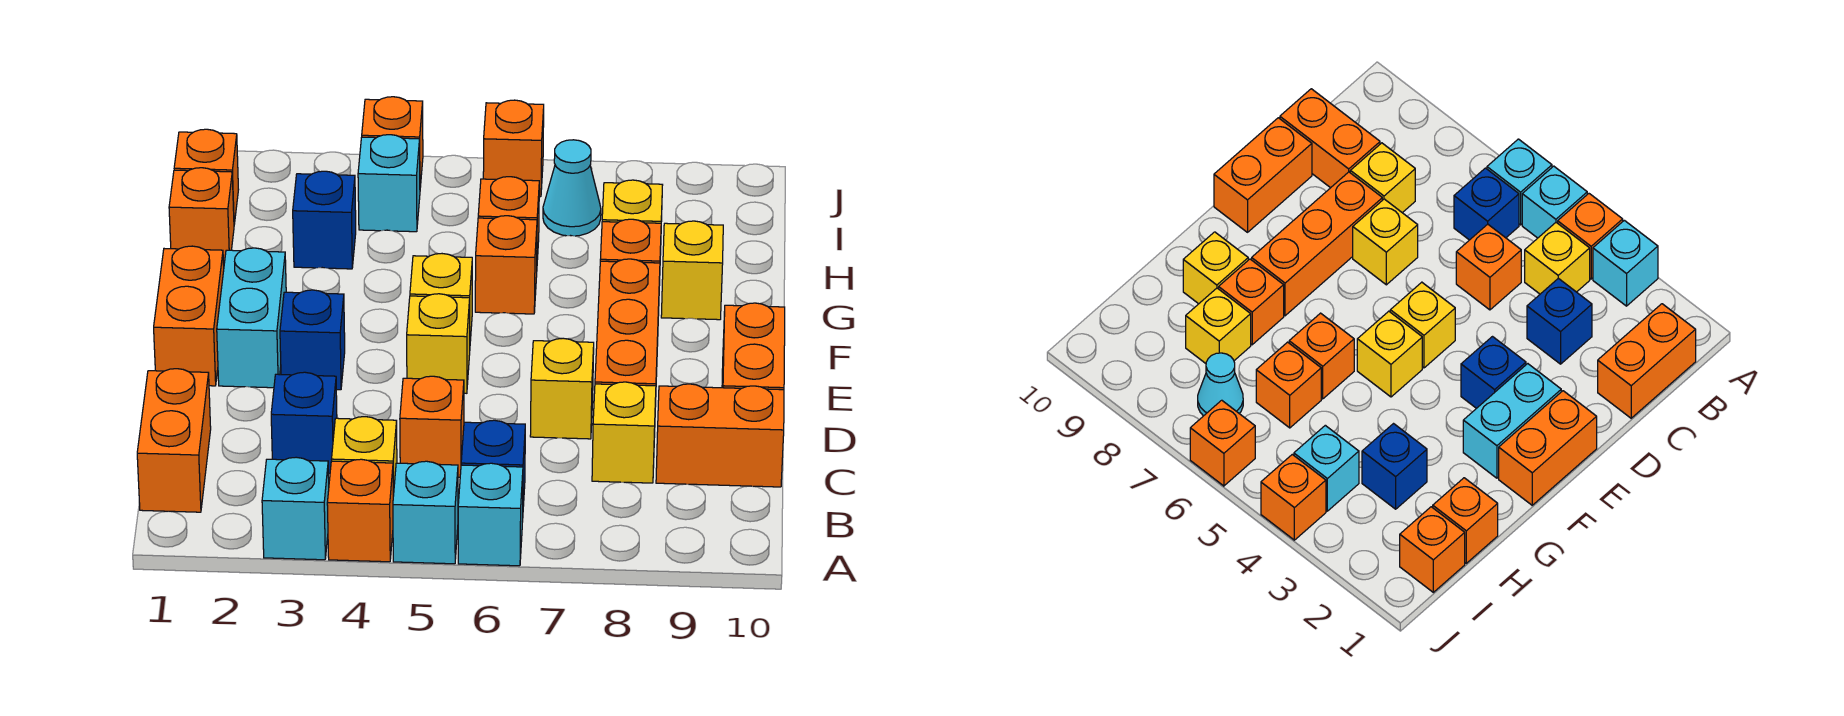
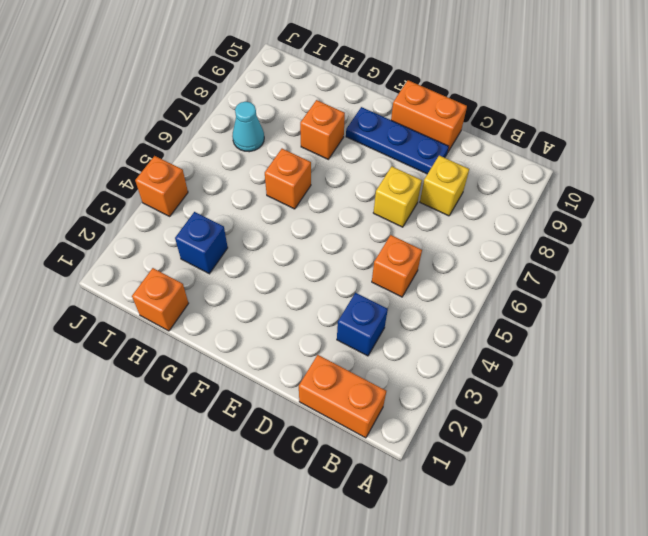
blue plate D9:F9 level 1 -> none
none -> cyan brick A3 level 1
none -> orange brick A4 level 1
none -> cyan brick A5 level 1
none -> cyan brick A6 level 1

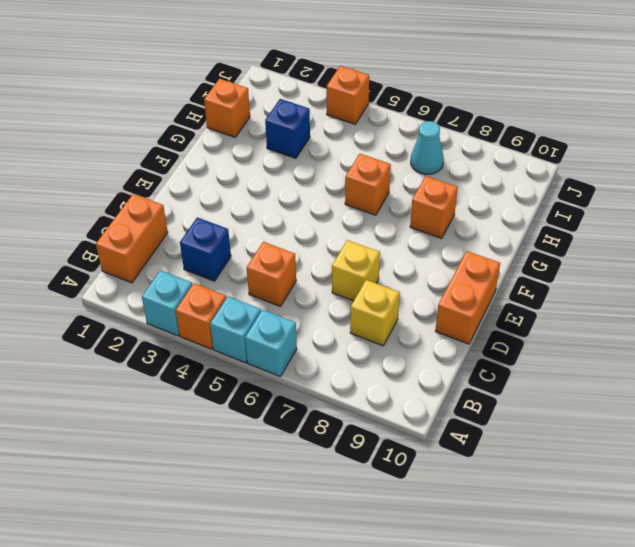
none -> yellow brick B4 level 1
none -> blue brick B6 level 1
none -> orange brick C9:C10 level 1
none -> orange brick D8:F8 level 1

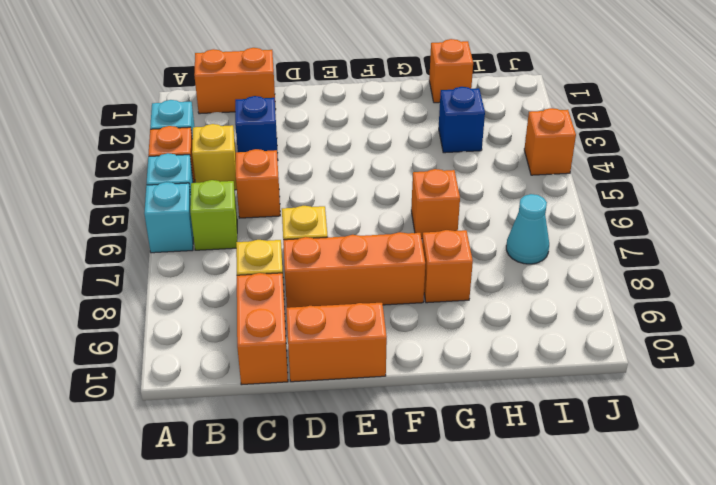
lime brick B6 level 1 -> blue brick B6 level 1
none -> orange brick E1:F1 level 1
none -> cyan brick E2:F2 level 1
none -> blue brick E3 level 1
none -> yellow brick E5 level 1

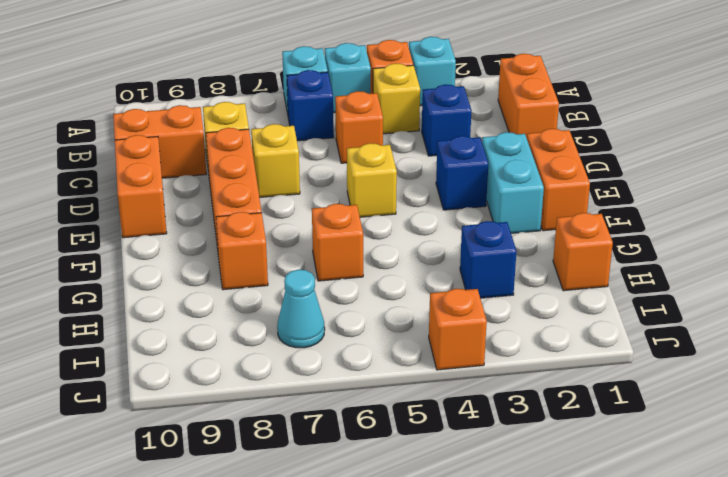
none -> yellow brick F5 level 1
none -> yellow brick G9 level 1
none -> orange brick H6 level 1
none -> yellow brick H8 level 1

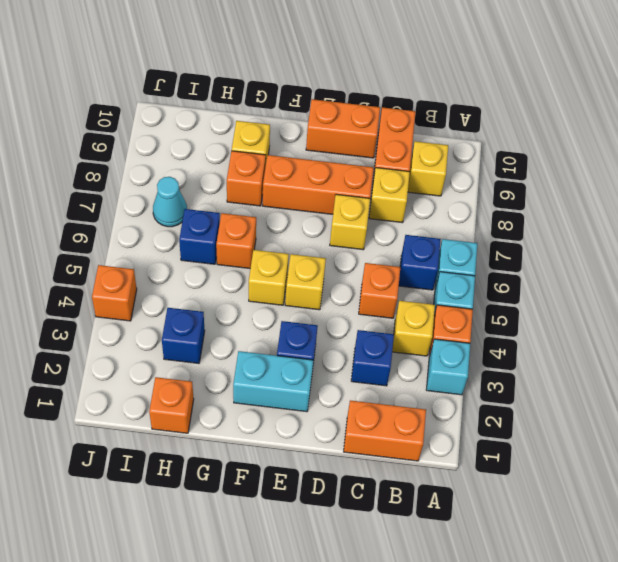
yellow brick B9 level 1 -> yellow brick H8 level 1
blue brick H6 level 1 -> orange brick H6 level 1
none -> orange brick E1:F1 level 1
none -> orange brick I1 level 1
none -> cyan brick I4 level 1
none -> orange brick J6 level 1

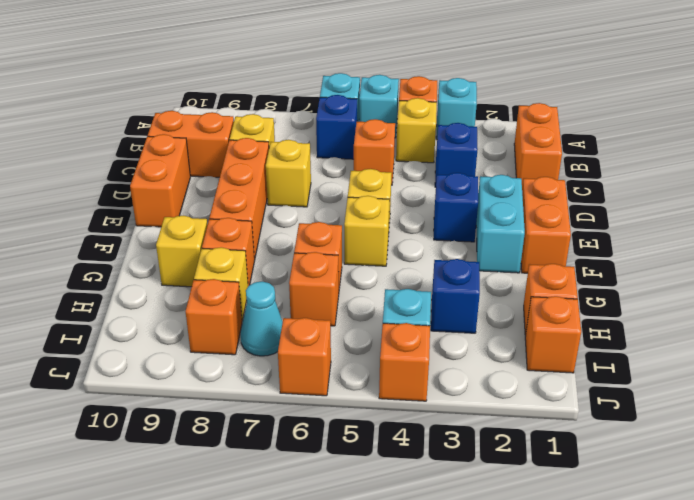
orange brick I8 level 1 -> none

